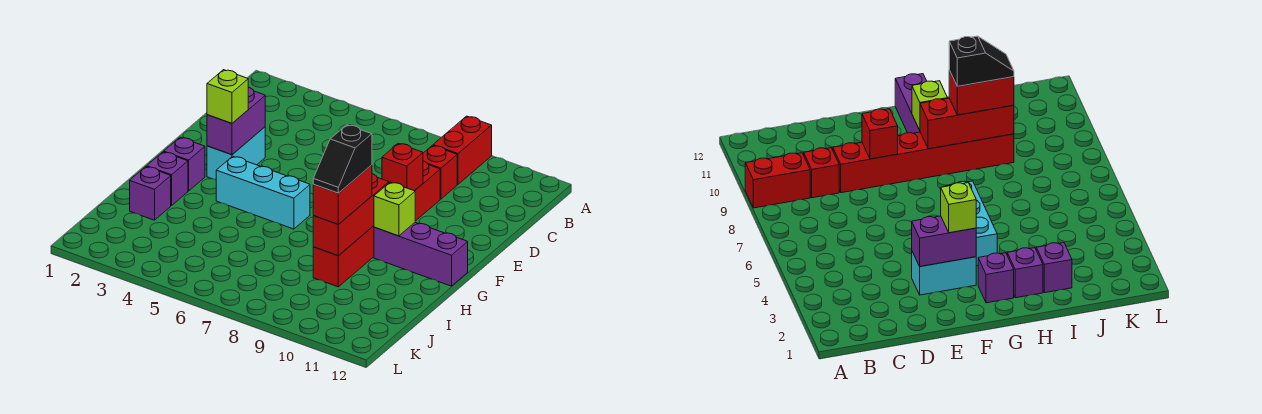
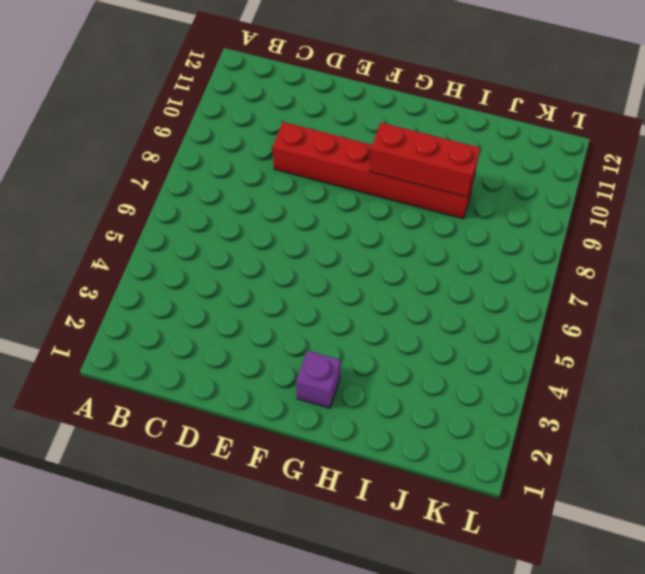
none -> red brick A9:B9 level 1
none -> red brick C9 level 1
none -> cyan brick E3:F3 level 1

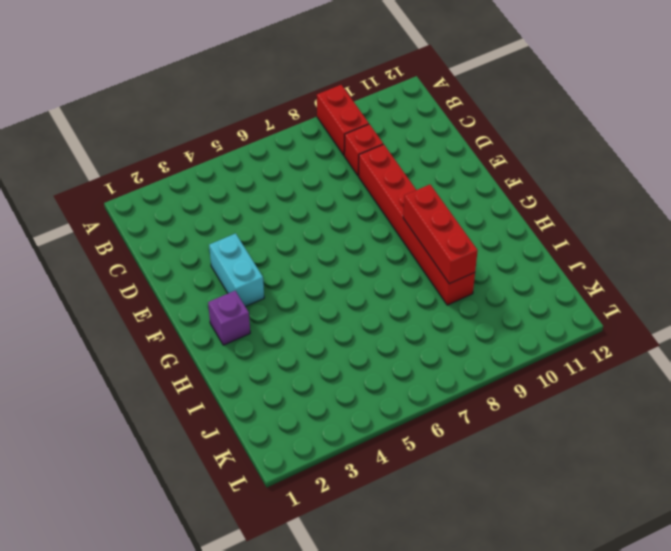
none -> cyan brick G4:G6 level 1
none -> purple brick G10:G12 level 1
none -> purple brick H2 level 1

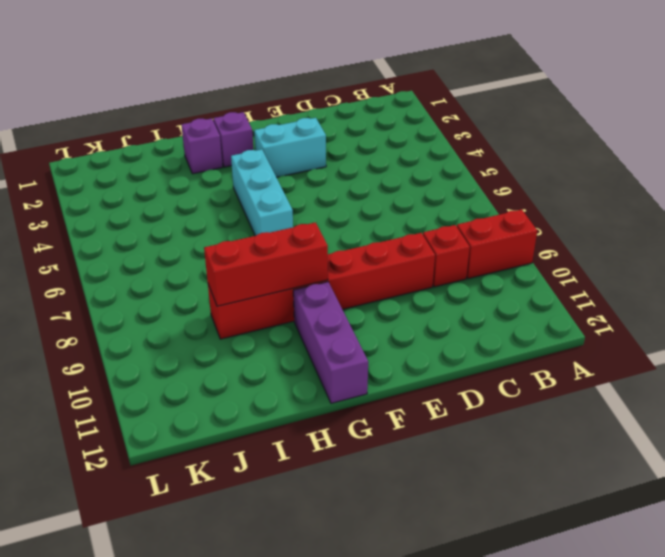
none -> purple brick I2 level 1
none -> purple brick E3:F3 level 2
none -> red brick E9 level 2

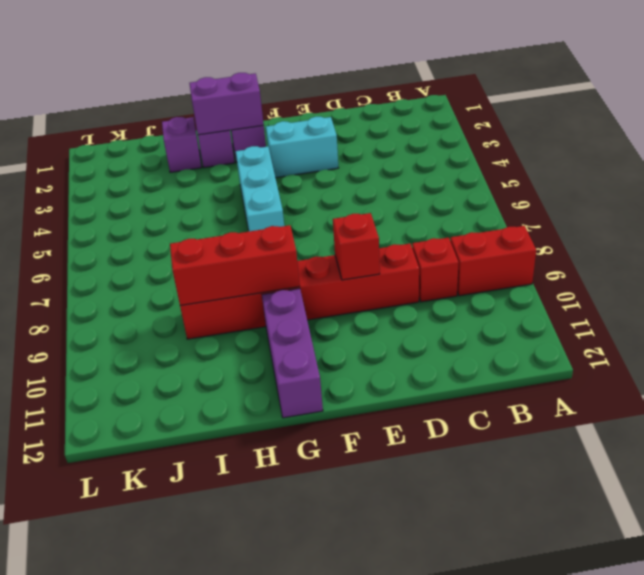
purple brick G2:H2 level 2 -> purple brick E3:F3 level 2
none -> lime brick G10 level 2
none -> lime brick F3 level 3
none -> red brick H9:I9 level 3

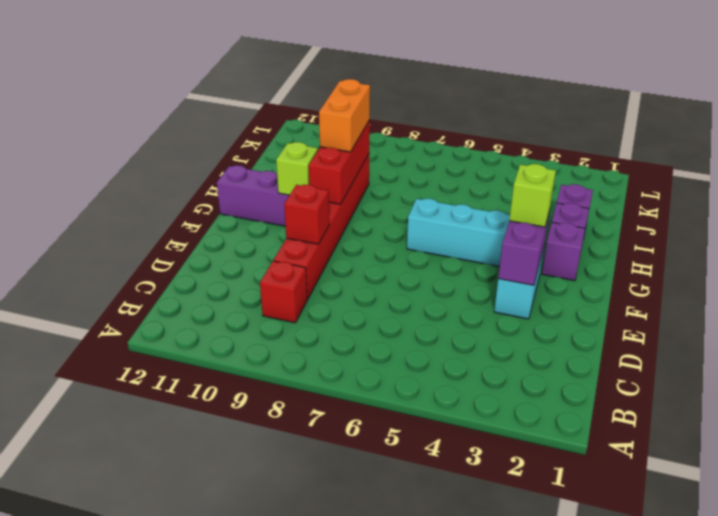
orange brick H9:I9 level 3 -> red brick H9:I9 level 3
none -> red brick A9:B9 level 1
none -> black slope H9:I9 level 4 top H

